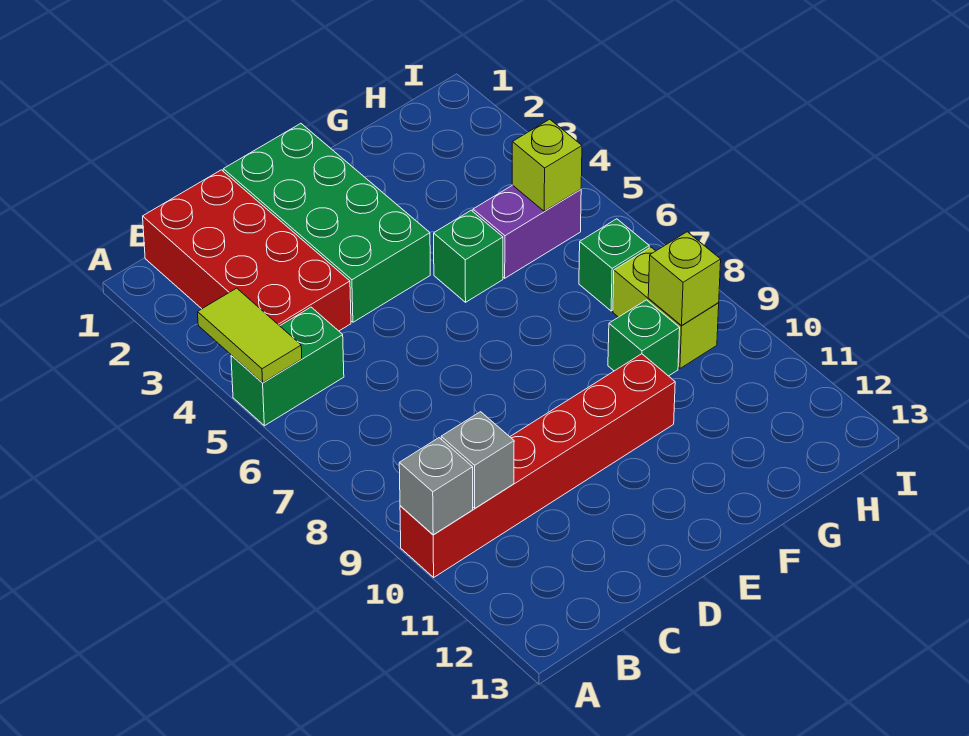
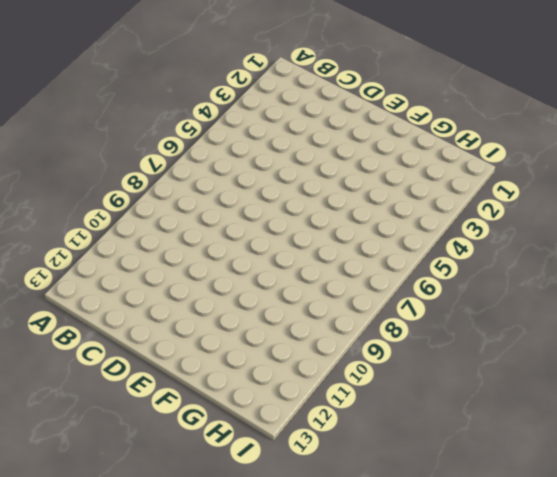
none -> green brick A5:B5 level 1
none -> red brick A10:F10 level 1
none -> red brick B1:C4 level 1

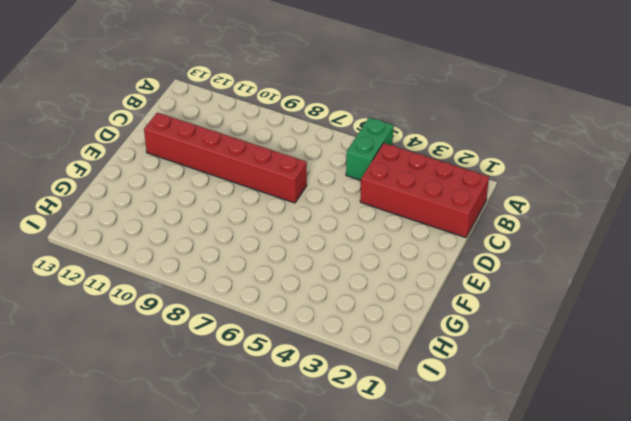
red brick D7:D12 level 1 -> red brick A10:F10 level 1
none -> green brick D1:E4 level 1
none -> green brick F5 level 1
none -> purple brick G5:H5 level 1

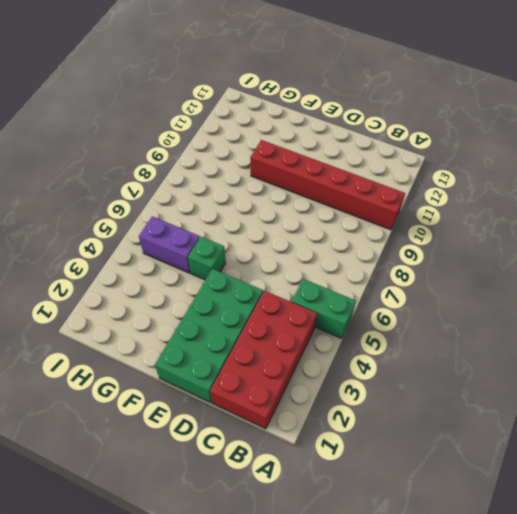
none -> green brick G9 level 1
none -> green brick H7 level 1
none -> lime brick H8:H9 level 1

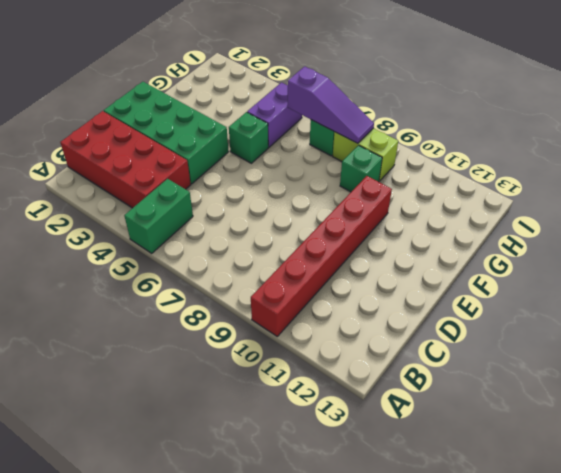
purple slope H6:H8 level 2 top 6 -> none
none -> lime tile A4:A5 level 2
none -> grey brick A10 level 2
none -> grey brick B10 level 2

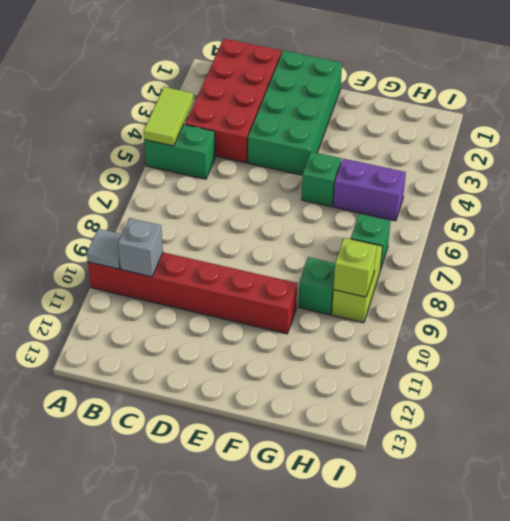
grey tile A10 level 2 -> grey brick A10 level 2
none -> lime brick H5 level 2

